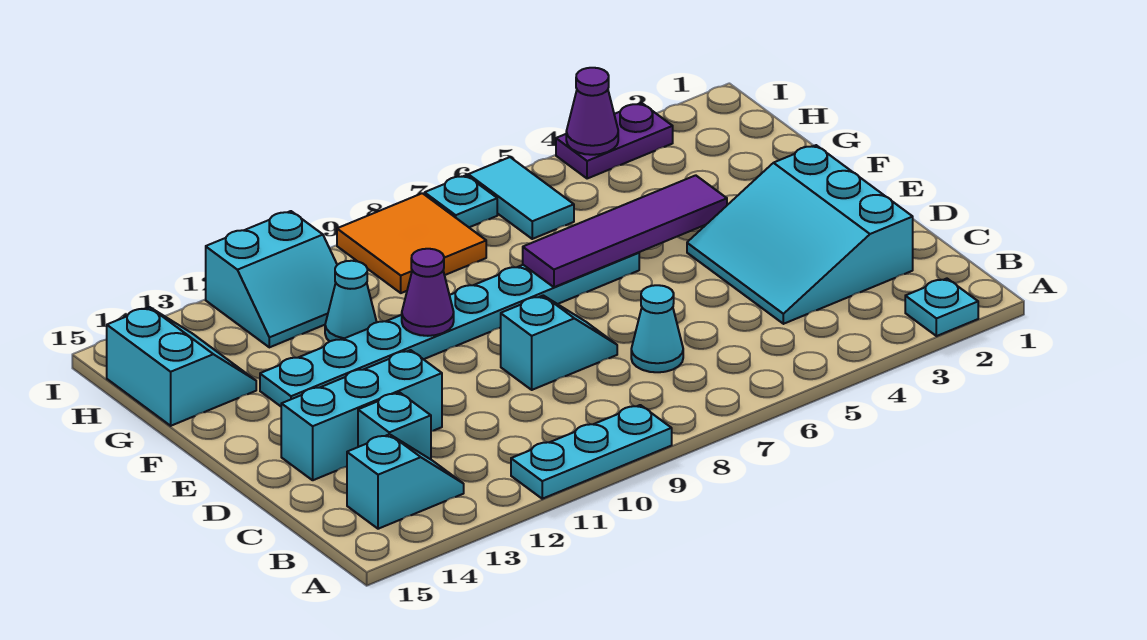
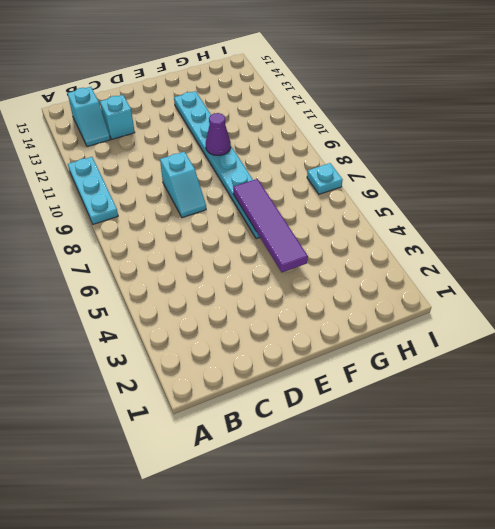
none -> cyan plate A2 level 1
none -> cyan slope C2:E4 level 1 top 2
none -> cyan cone C7 level 1

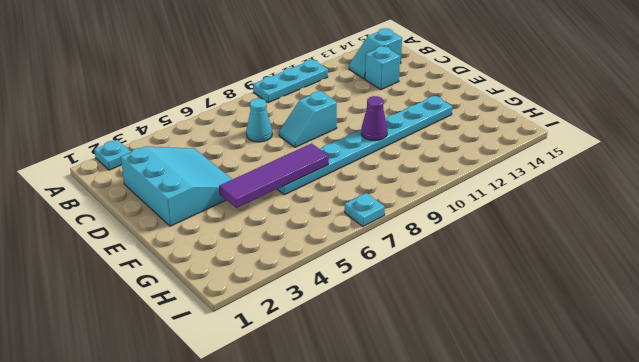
none -> cyan brick D12:D14 level 1
none -> cyan cone G11 level 1
none -> cyan slope G14:H15 level 1 top 15

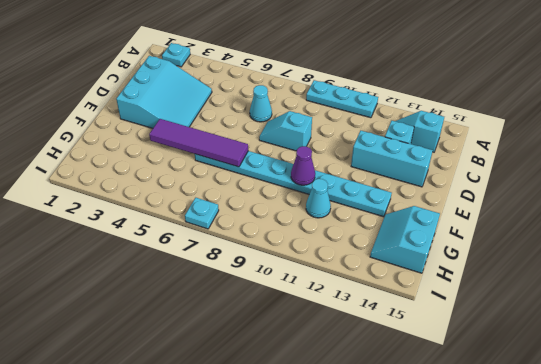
none -> cyan tile H6:I6 level 1
none -> orange tile H8:I9 level 1
none -> cyan slope H11:I12 level 1 top I

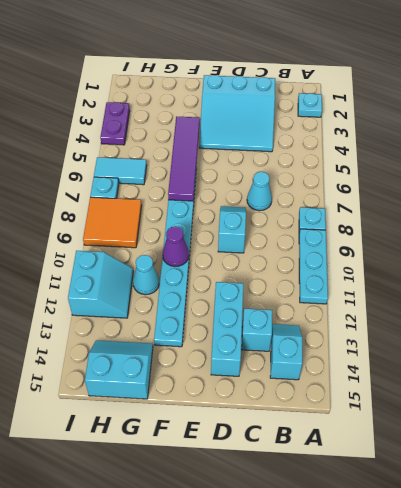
cyan plate A8 level 1 -> none
none -> purple cone I4 level 2

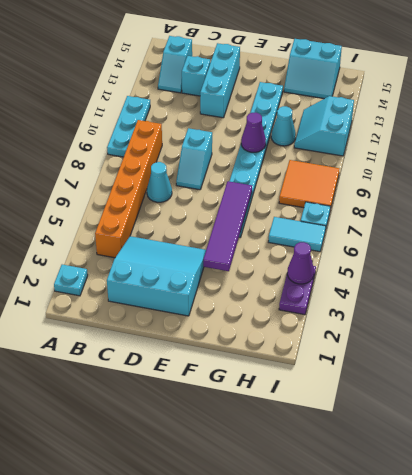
orange brick B4:B9 level 1 -> none

